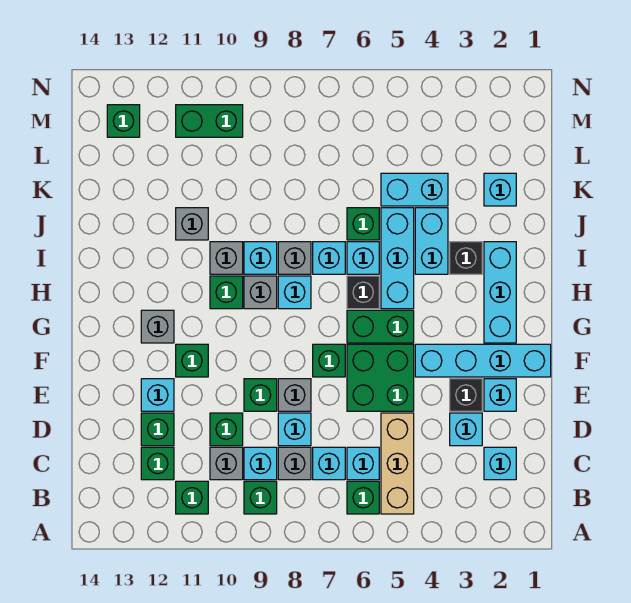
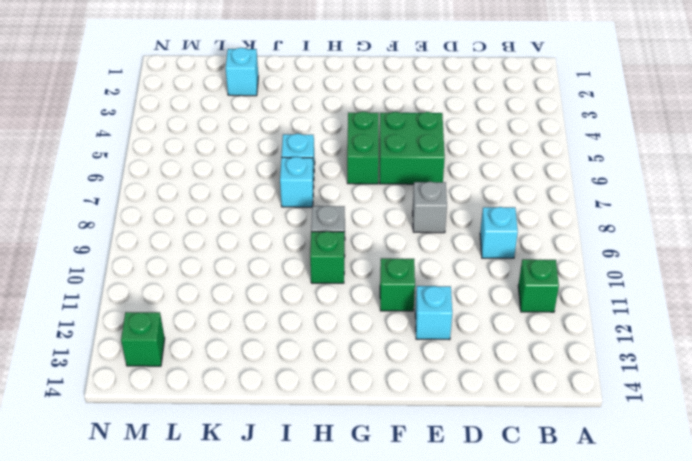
none -> tan brick B5:D5 level 1
none -> green brick B6 level 1
none -> green brick B9 level 1
none -> cyan brick C2 level 1

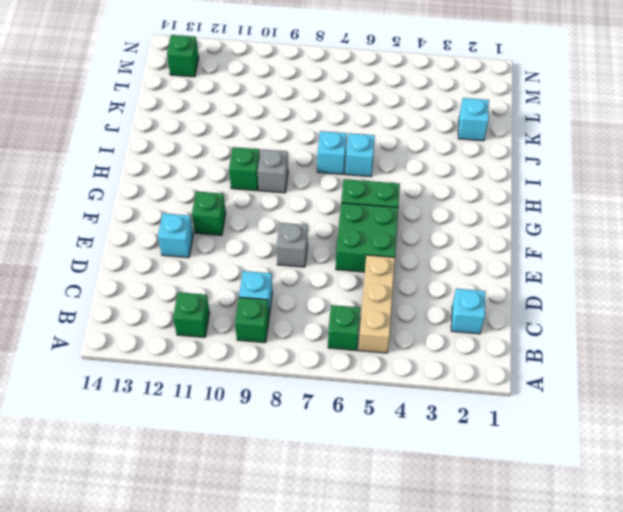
none -> cyan brick C6 level 1
none -> cyan brick C7 level 1
none -> grey brick C8 level 1
none -> grey brick C10 level 1

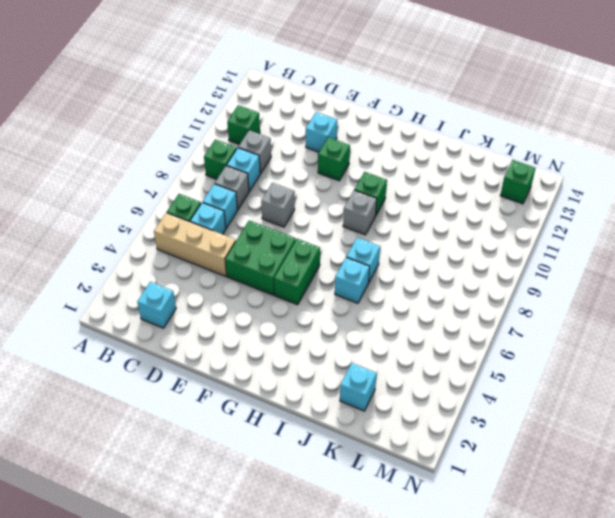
none -> green brick C12 level 1
none -> cyan brick D3 level 1
none -> cyan brick D8 level 1
none -> green brick D10 level 1

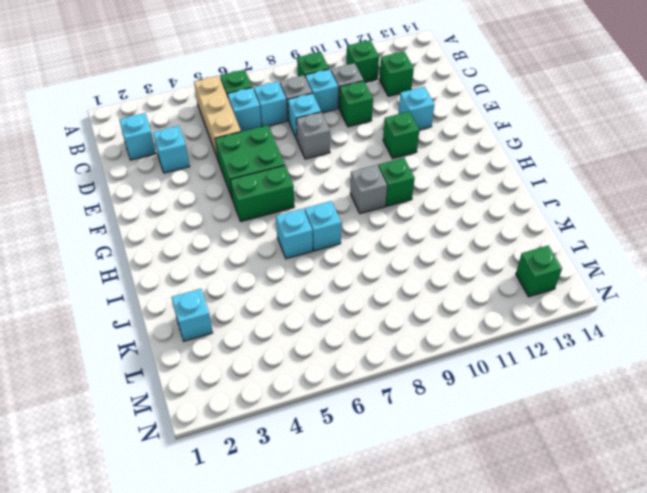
none -> green brick D12 level 1
none -> cyan brick E2 level 1
none -> black brick E3 level 1
none -> green brick E9 level 1

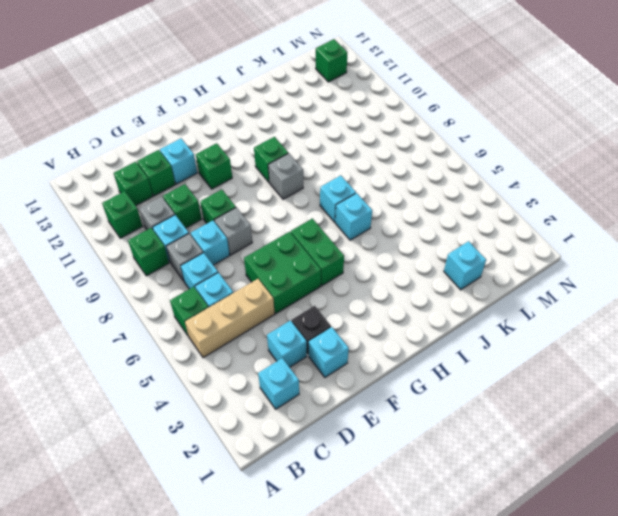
none -> cyan brick F1:F4 level 1
none -> green brick F7 level 1
none -> cyan brick G2:I2 level 1
none -> grey brick G12 level 1

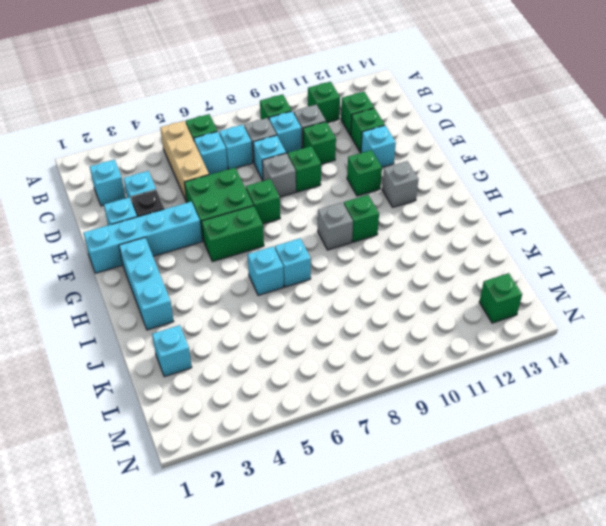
none -> cyan brick H5:J5 level 1
none -> black brick H6 level 1
none -> cyan brick H8 level 1
none -> black brick I3 level 1

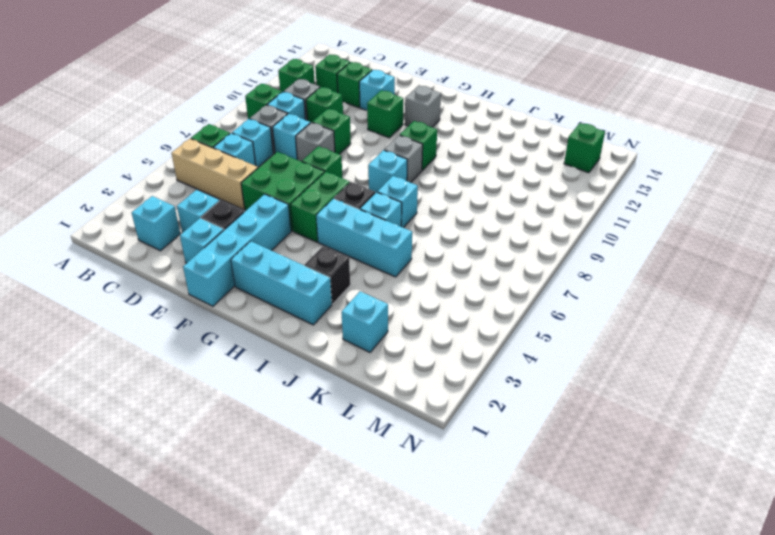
none -> cyan brick I4:J4 level 1
none -> grey brick I8 level 1
none -> cyan brick I9 level 1
none -> grey brick I10 level 1

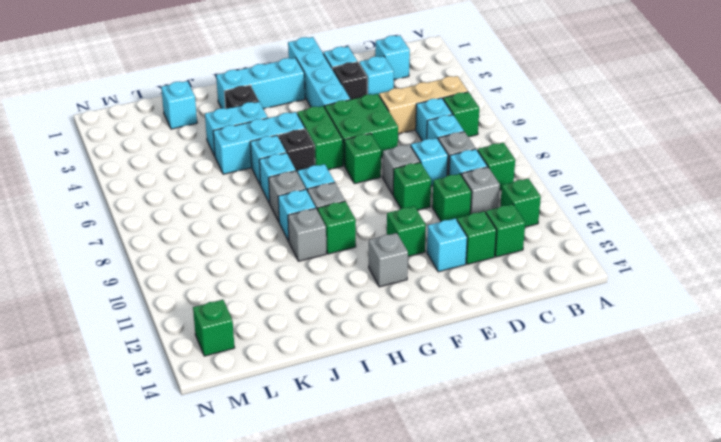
none -> green brick J6 level 1
none -> grey brick J11 level 1
none -> cyan brick K4:K5 level 1
none -> green brick M10:M11 level 1

